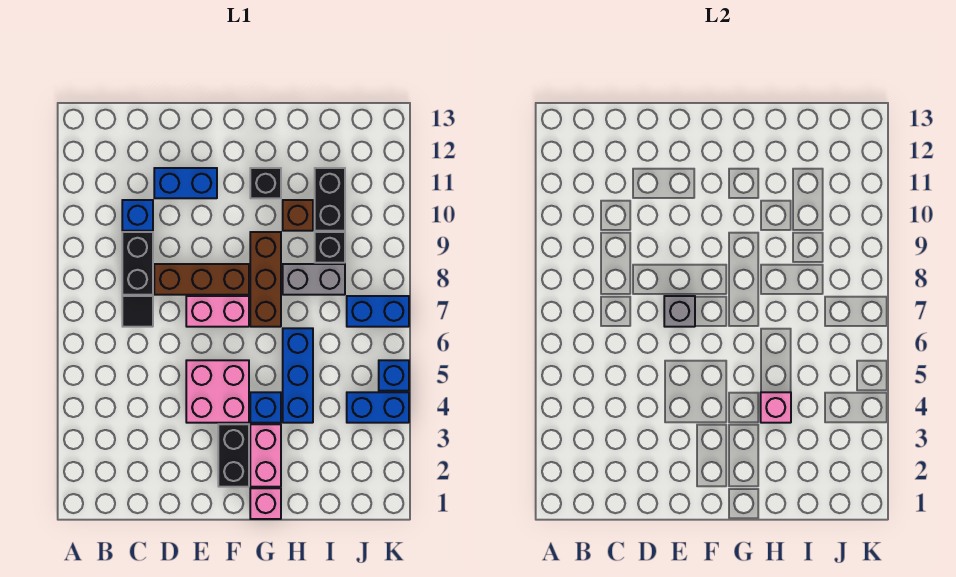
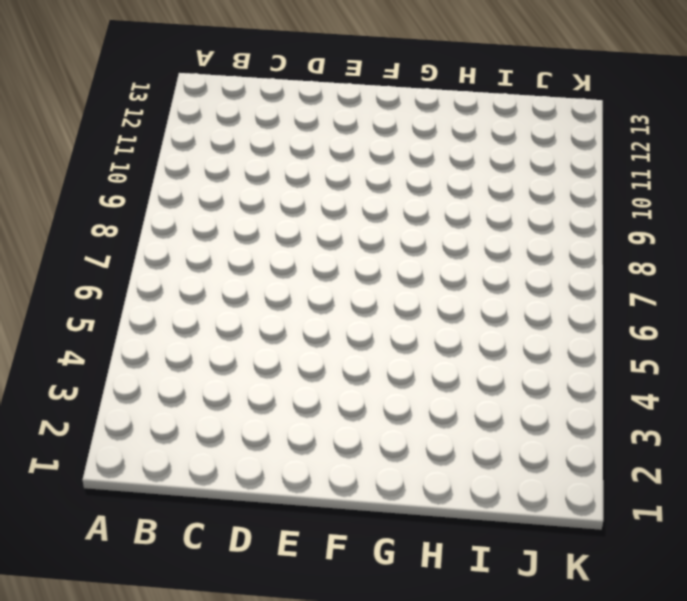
none -> black tile C7 level 1
none -> black brick C8:C9 level 1
none -> blue brick C10 level 1

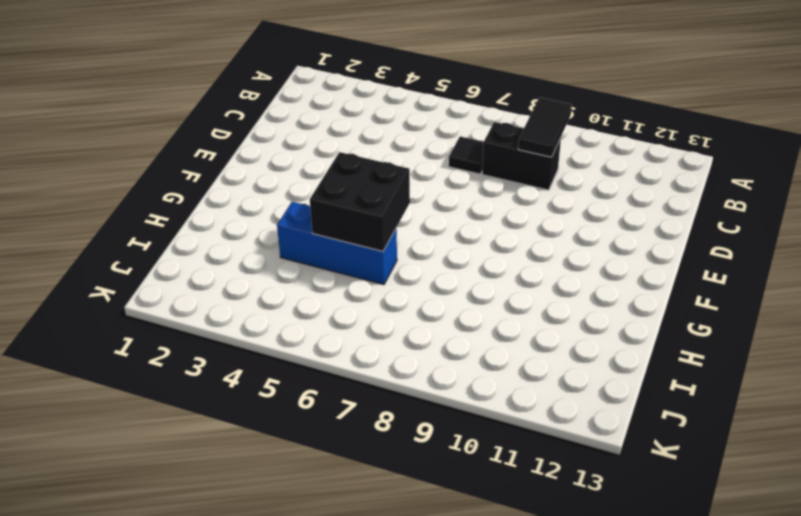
black tile B9:C9 level 2 -> none
black brick G5:H6 level 2 -> none
none -> blue brick C10 level 1
none -> brown brick D8:F8 level 1
none -> blue brick D11:E11 level 1

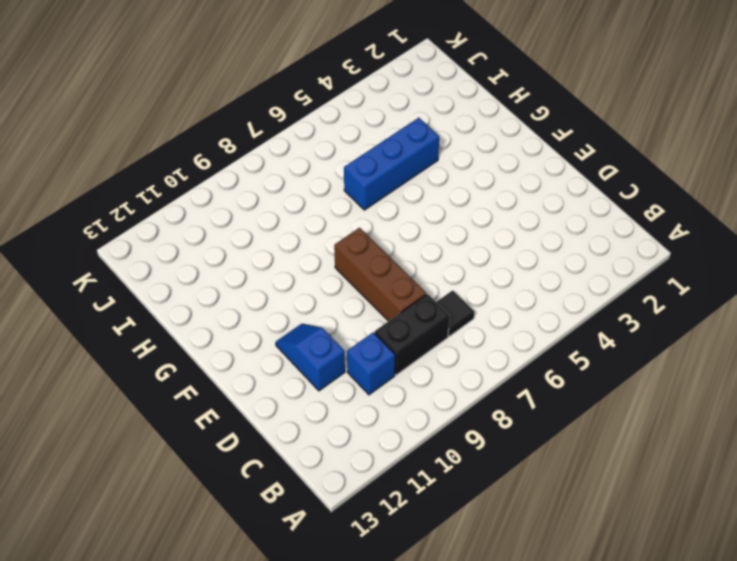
blue slope D11:E11 level 1 top D -> blue brick D11:E11 level 1
none -> pink brick E4:F5 level 1
none -> pink brick E7:F7 level 1
none -> black brick F2:F3 level 1

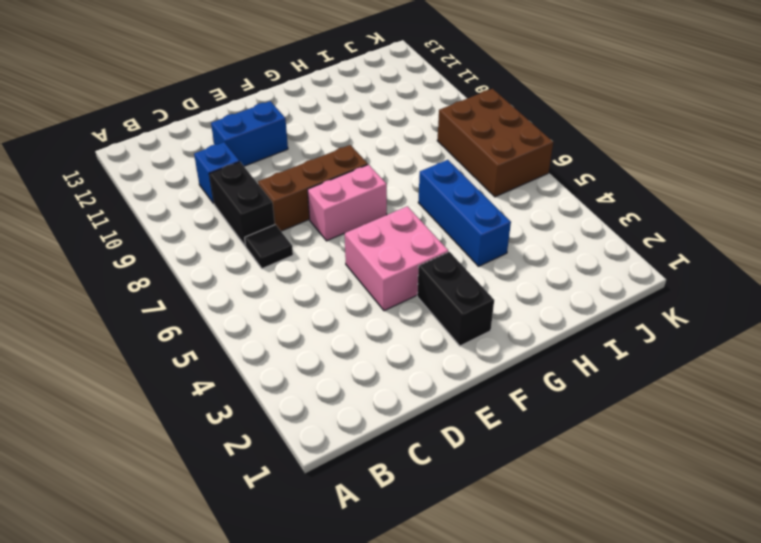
brown brick J6:K8 level 1 -> blue brick J7:K7 level 1
none -> pink brick G1 level 1
none -> pink brick G2:G3 level 1
none -> blue brick G4 level 1

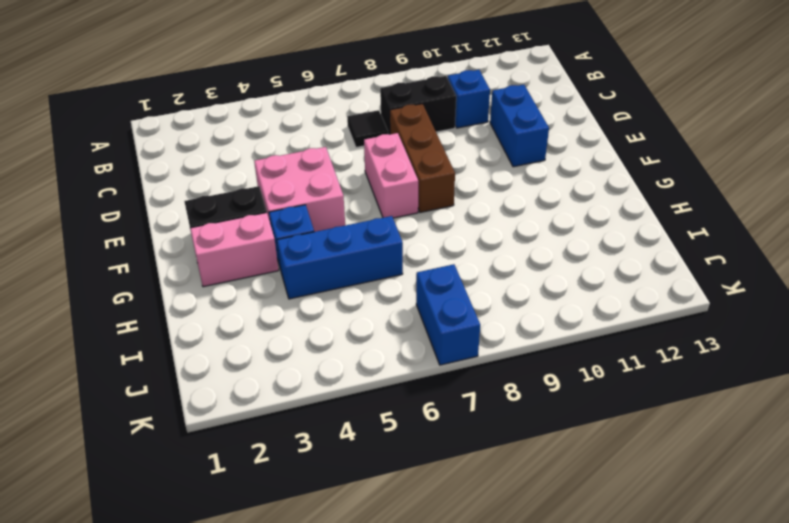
none -> pink brick G1 level 1
none -> brown brick G7:G9 level 1
none -> black brick G11 level 1

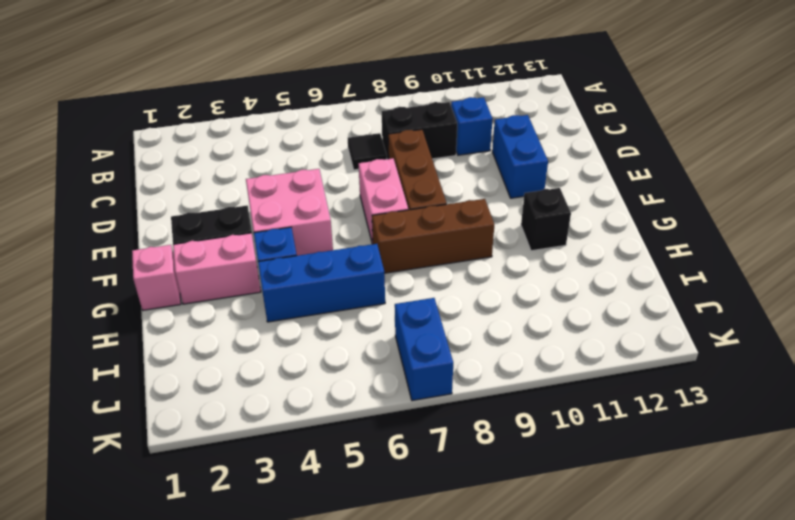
none -> grey brick H8:I8 level 1
none -> brown brick H10 level 1
none -> black brick I9 level 1

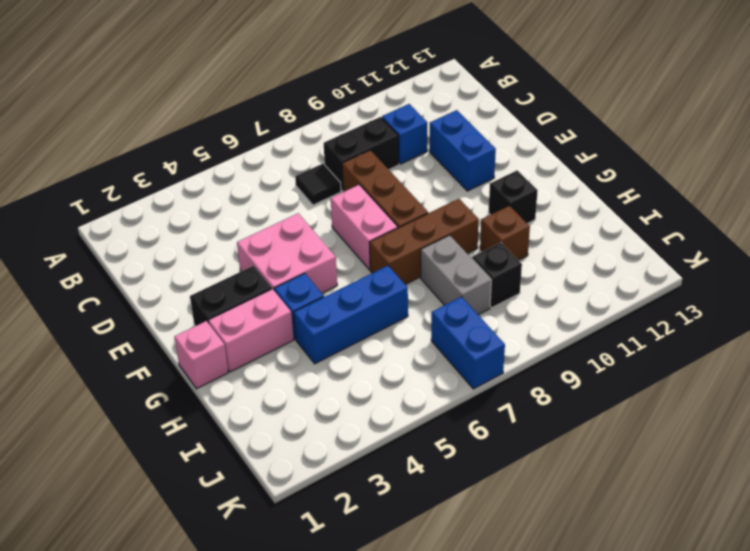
none -> black brick I10:I11 level 1
none -> blue brick J4:K4 level 1
none -> blue brick K5 level 1

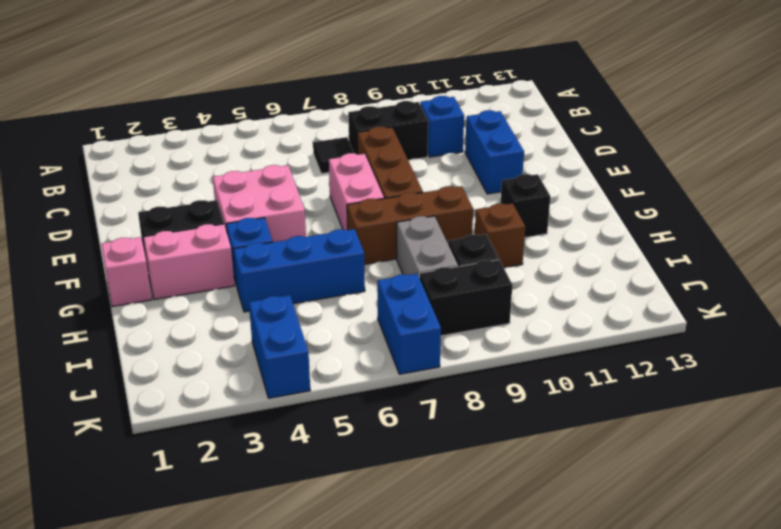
black brick J8:J9 level 1 -> black brick I10:I11 level 1
none -> blue brick K5 level 1
none -> grey brick E7 level 2
none -> pink brick H4 level 2

